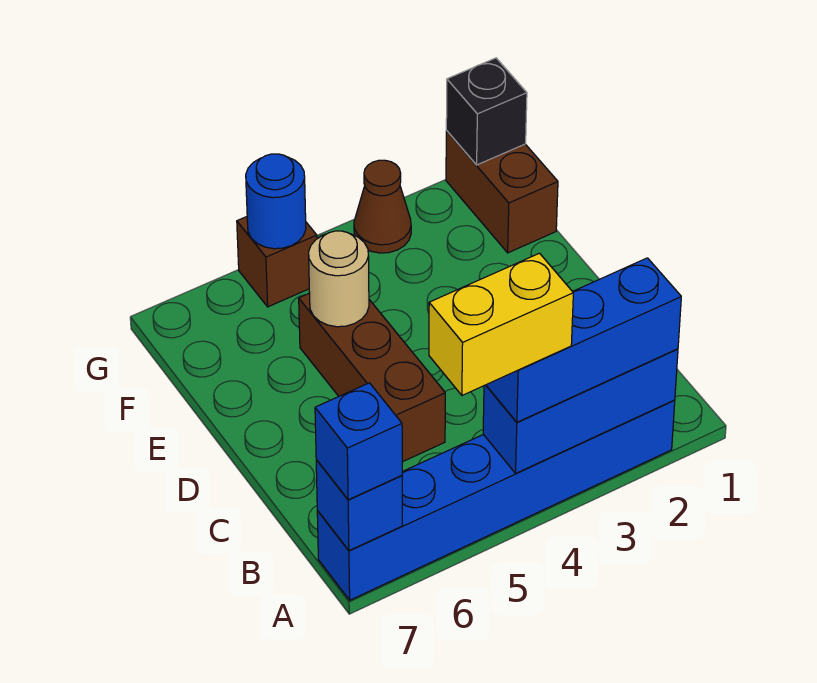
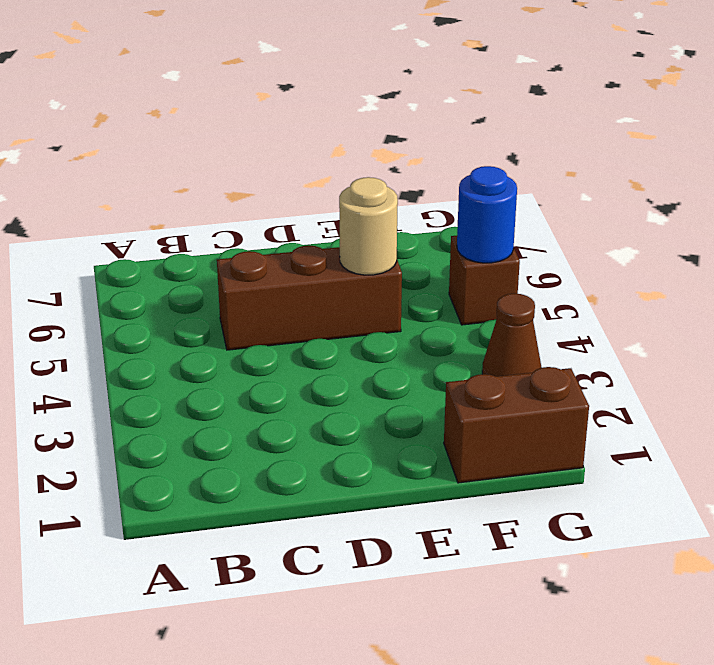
none -> blue brick A2:A7 level 1
none -> blue brick A2:A4 level 2
none -> blue brick A7 level 2

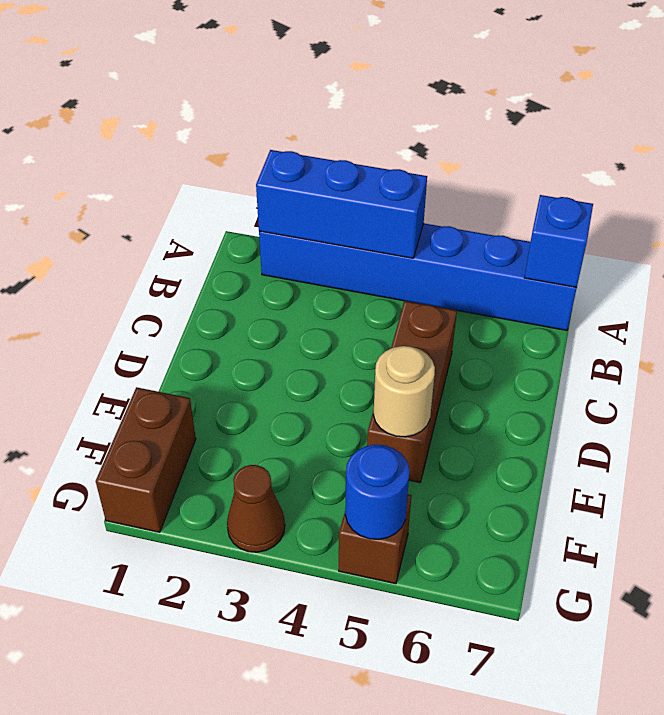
none -> black brick G1 level 2
none -> blue brick A2:A4 level 3
none -> blue brick A7 level 3

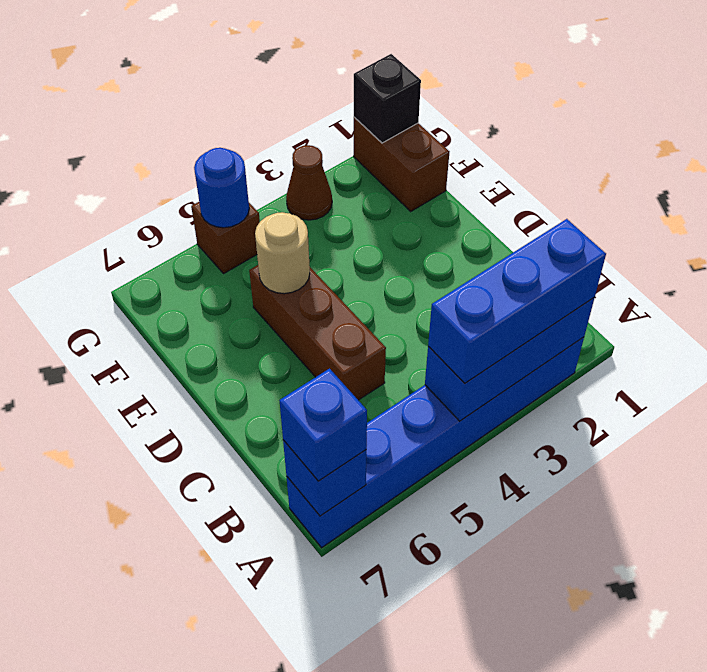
none -> yellow brick A4:A5 level 4

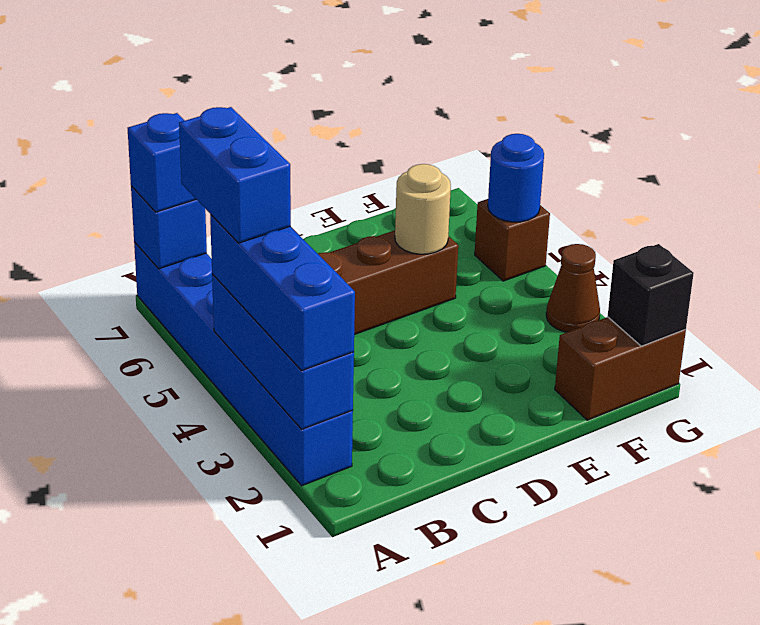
blue brick A4:A5 level 4 -> yellow brick A4:A5 level 4

